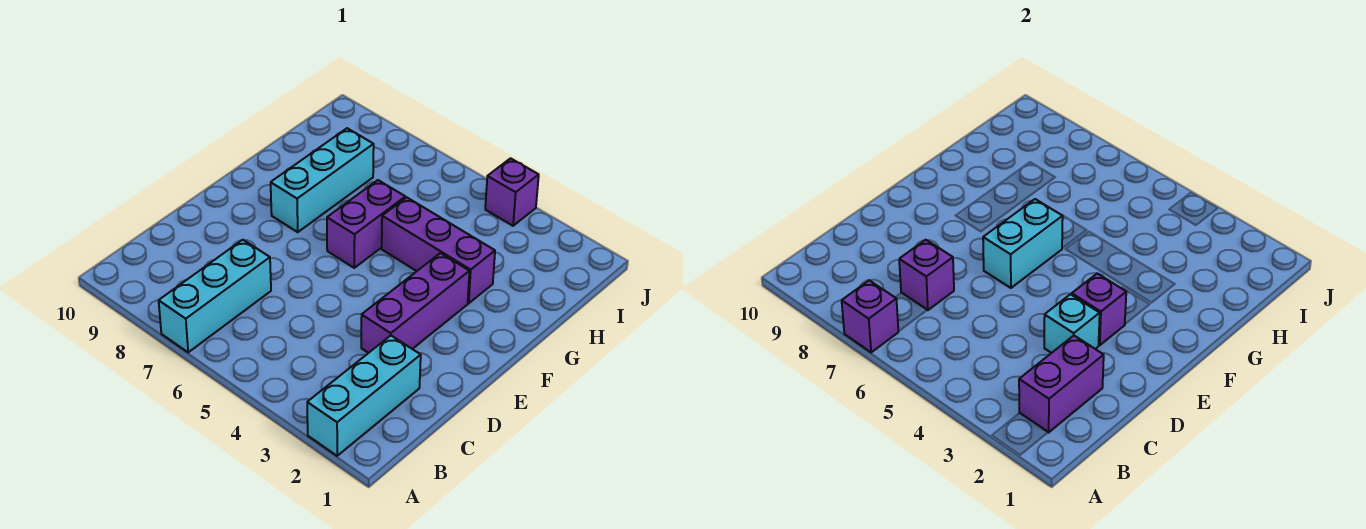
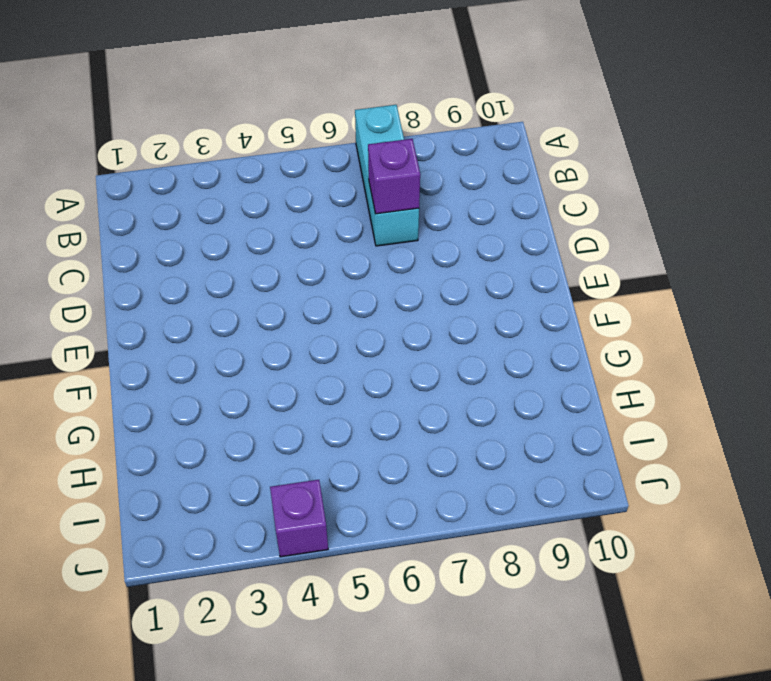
none -> cyan brick A2:C2 level 1
none -> purple brick D3:F3 level 1
none -> purple brick F6:G6 level 1

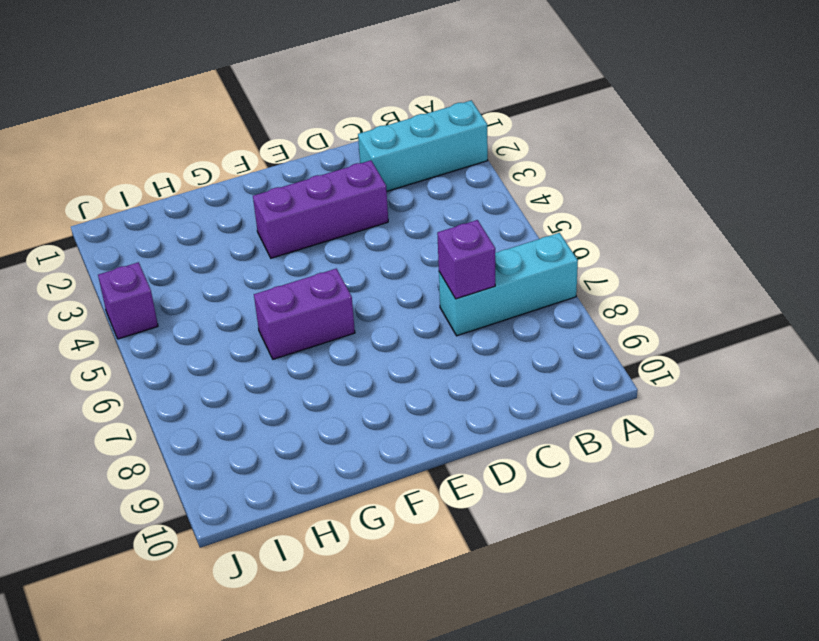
none -> cyan brick F8:H8 level 1
none -> purple brick G3:G5 level 1
none -> purple brick A7 level 2

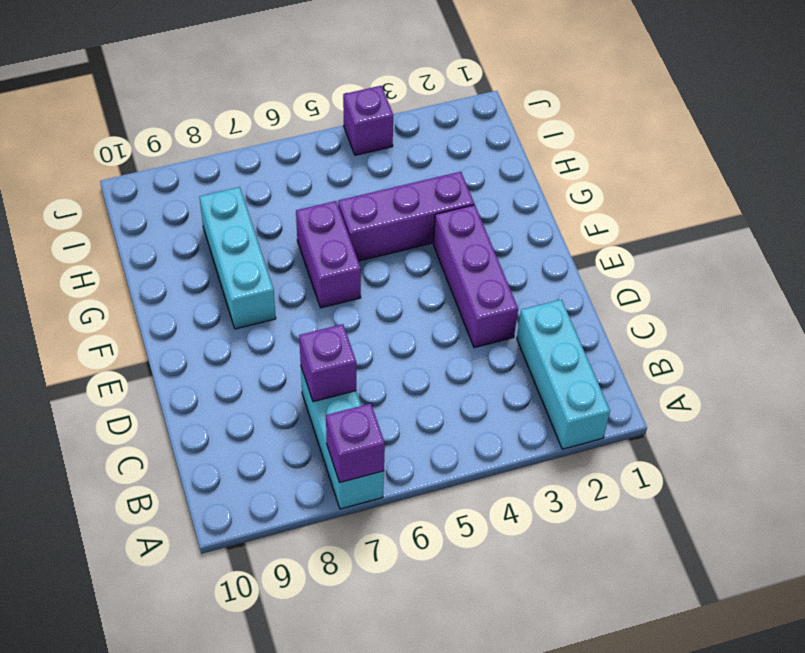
none -> purple brick B2:C2 level 2
none -> cyan brick D3 level 2
none -> purple brick E3 level 2

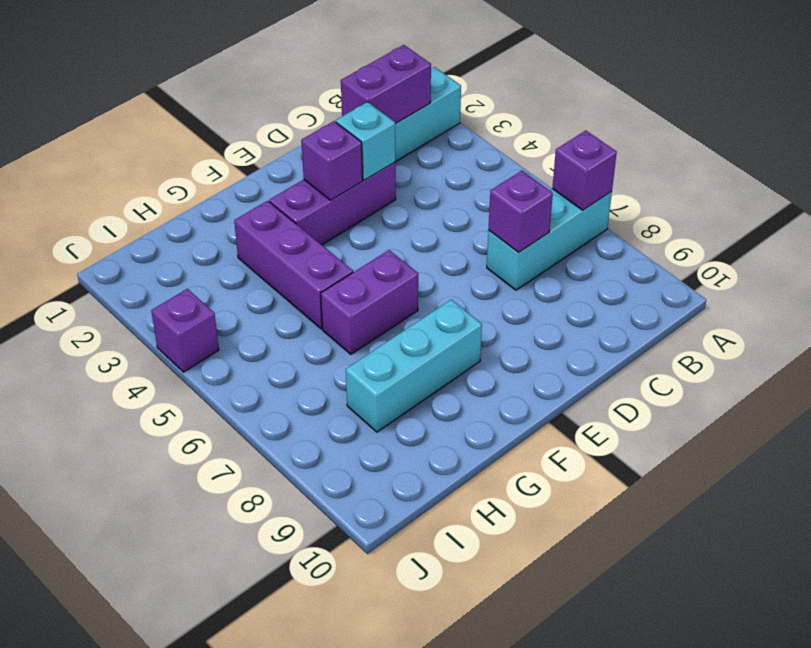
none -> cyan brick E6:F6 level 2

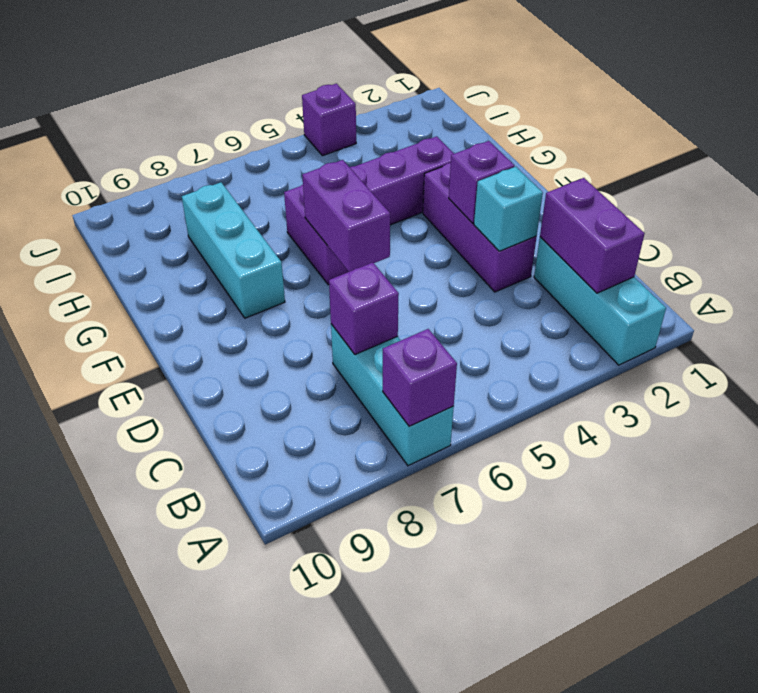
purple brick E6:F6 level 2 -> cyan brick E6:F6 level 2

